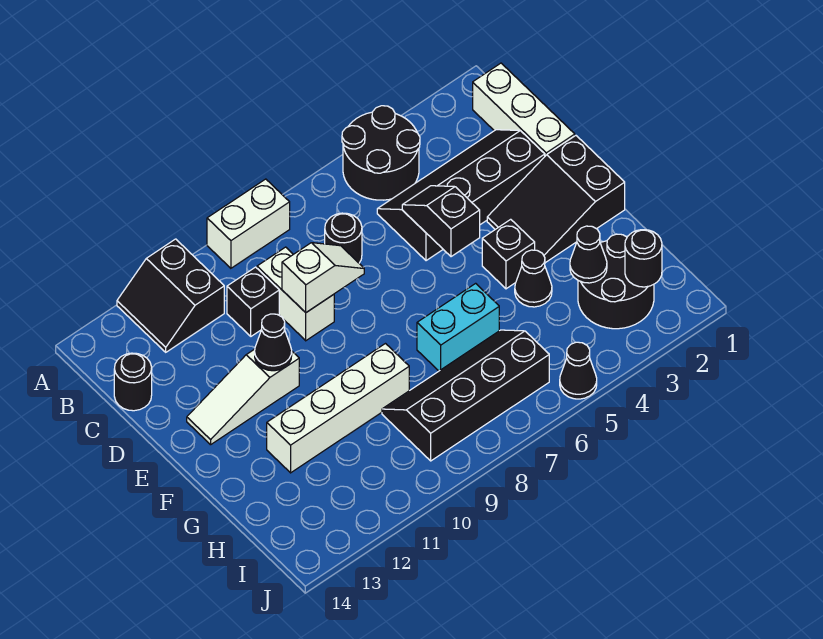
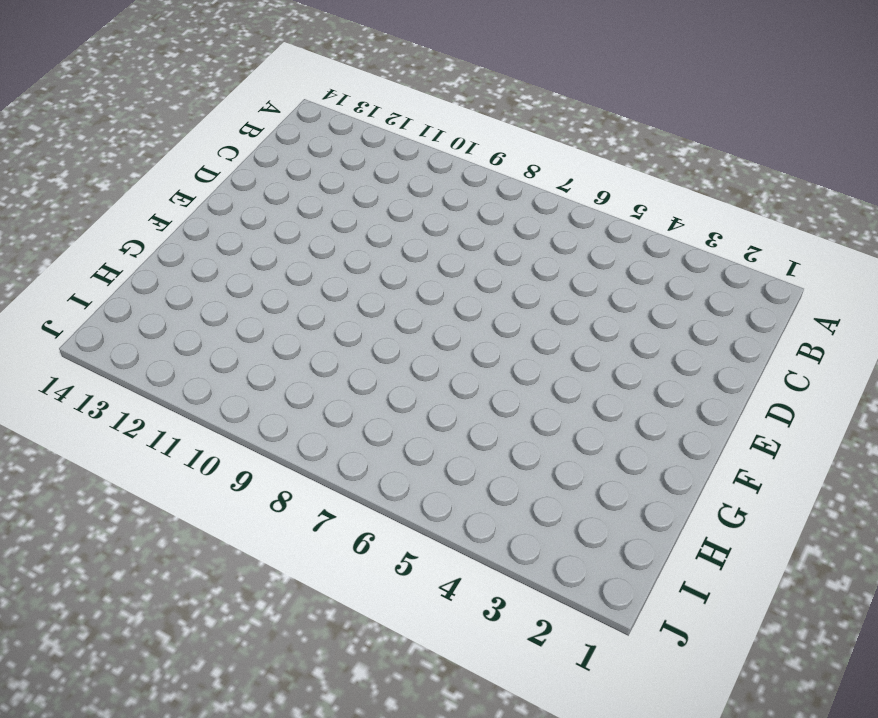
none -> black round brick A4:B5 level 1
none -> white brick A8:A9 level 1
none -> black slope A11:B12 level 1 top 11

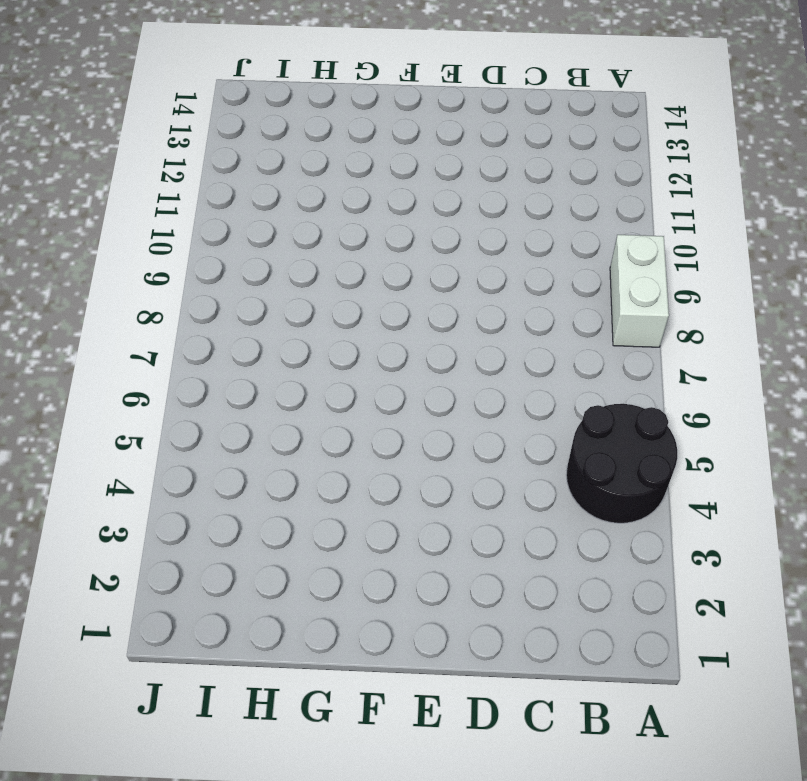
none -> black slope A11:B12 level 1 top 11
none -> white brick B1:D1 level 1
none -> black slope C2:D5 level 1 top D

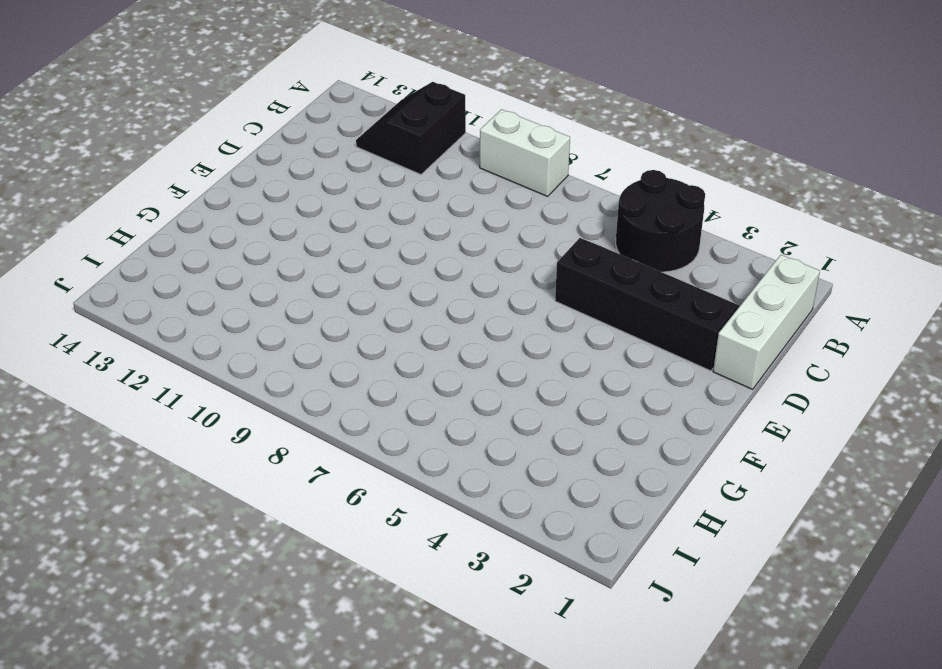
none -> black round brick C7 level 1
none -> white brick C9:D9 level 1
none -> black brick C10 level 1

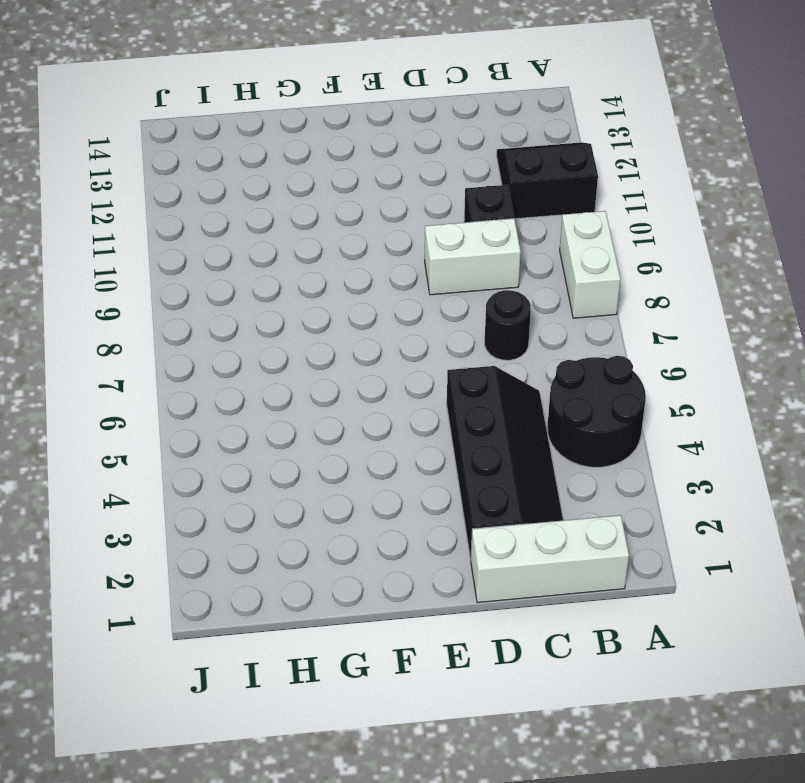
none -> black round brick C14 level 1
none -> black slope E1:F3 level 1 top 1
none -> white slope E11:E13 level 1 top 11

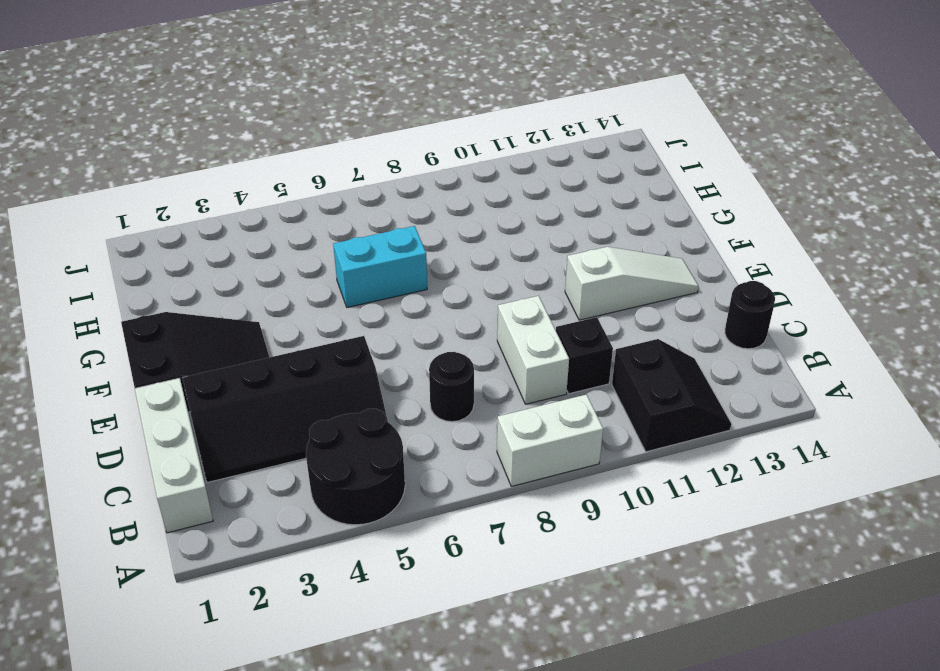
none -> black brick F4 level 1
none -> black cone G4 level 1
none -> white brick G9:G12 level 1

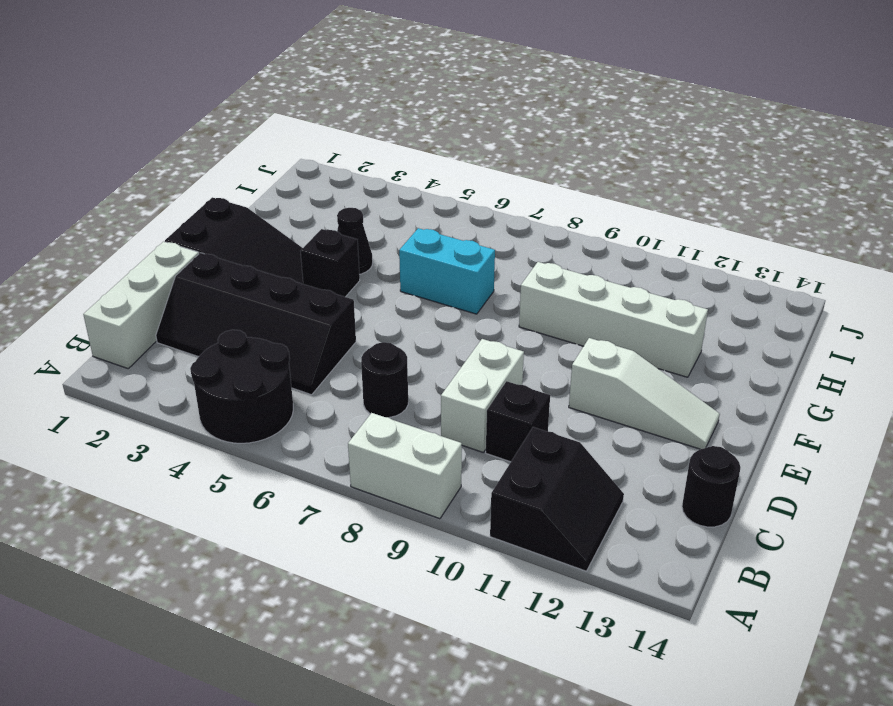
none -> black round brick H2:I3 level 1
none -> black slope H6:I9 level 1 top I
none -> black cone J5 level 1

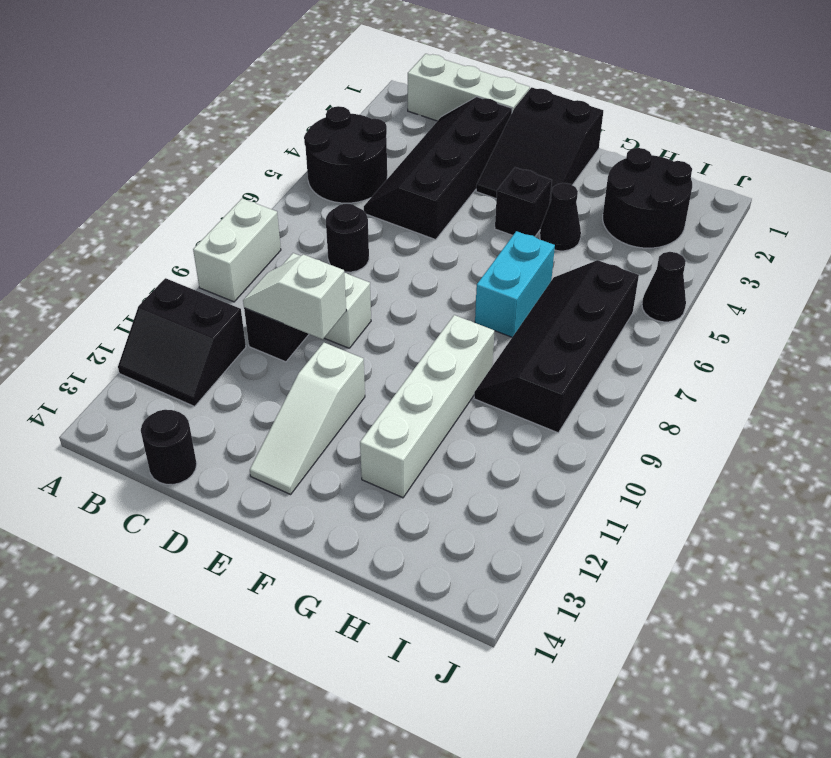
white slope C10:D10 level 2 top D -> white slope D8:D9 level 2 top 9
none -> black slope D5:E5 level 2 top E
none -> black cone E11 level 2
none -> black cone H3 level 2

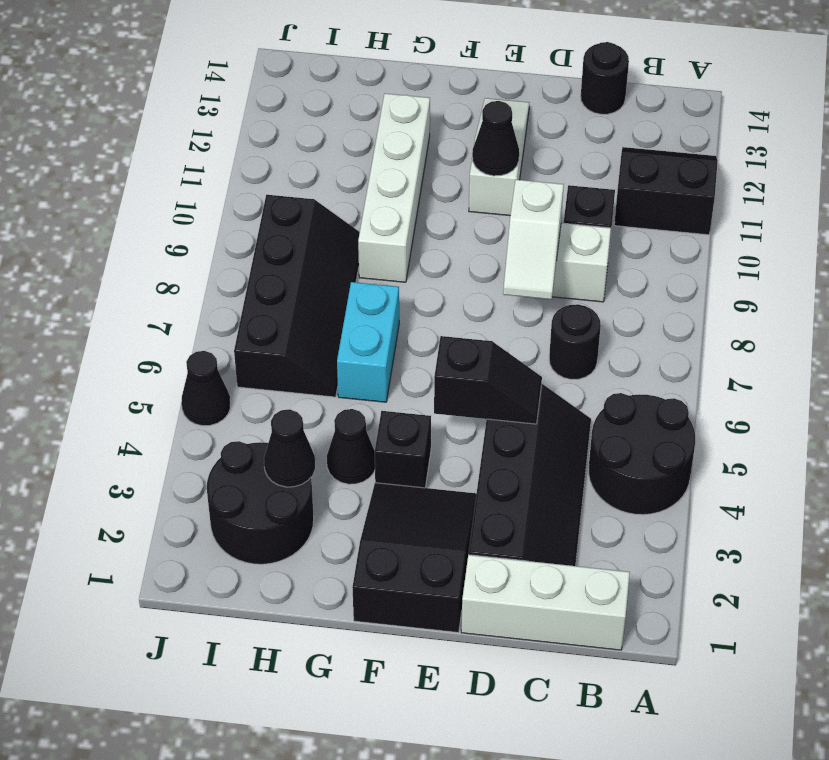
none -> white brick A8:A9 level 1
none -> black round brick I2 level 2

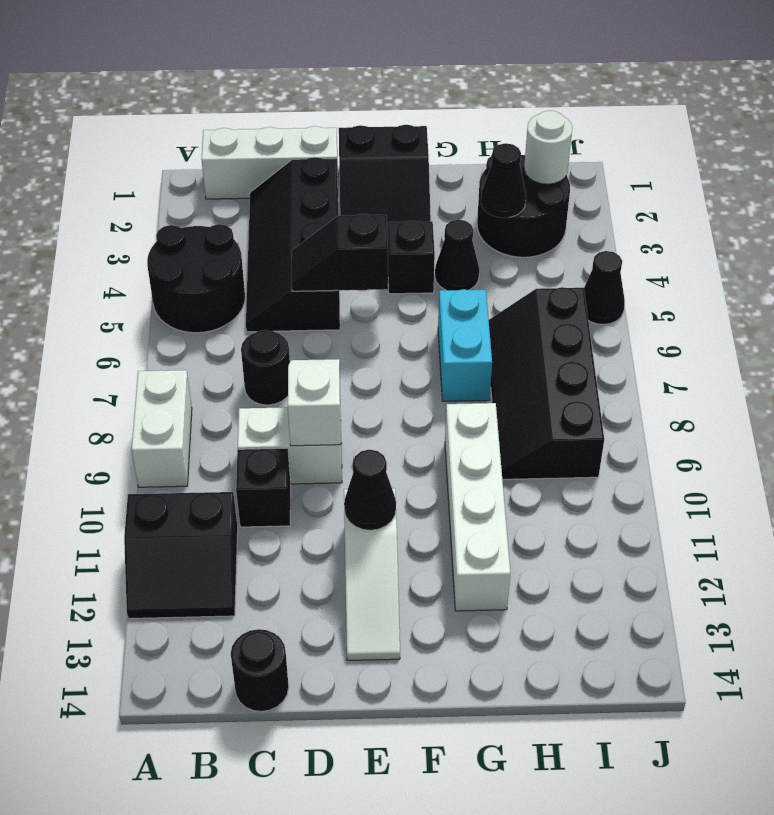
white round brick I2 level 2 -> black round brick I2 level 2

